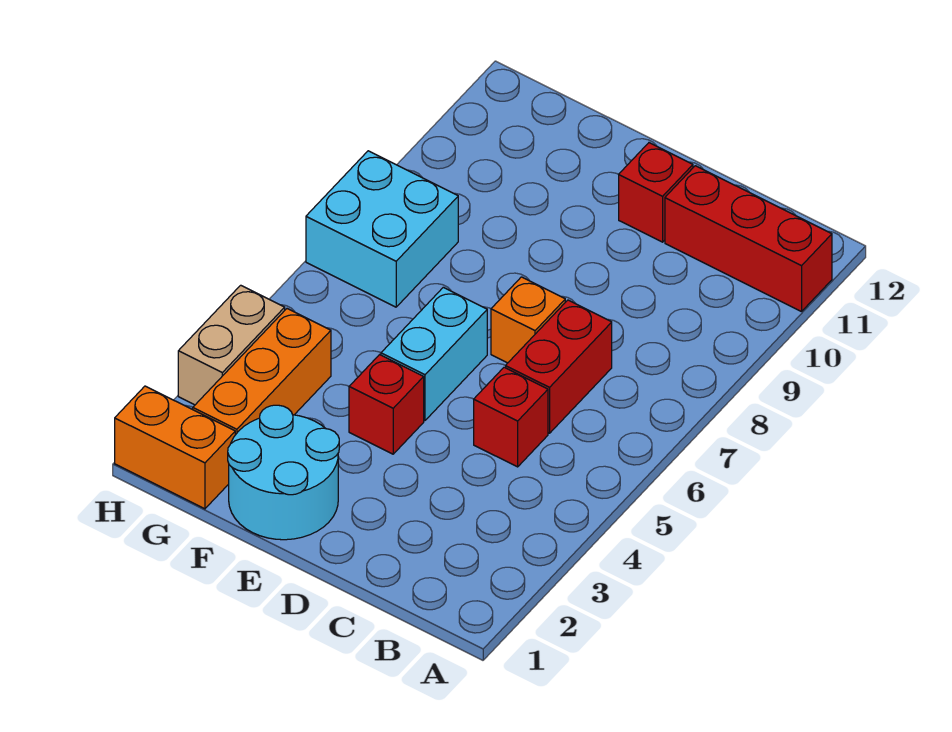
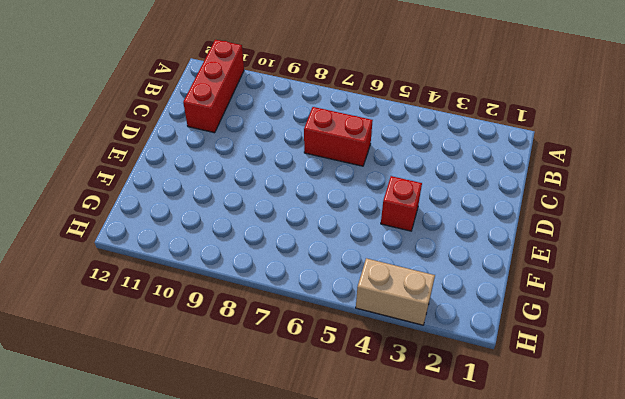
none -> red brick C5 level 1
none -> orange brick D7 level 1
none -> red brick D11 level 1

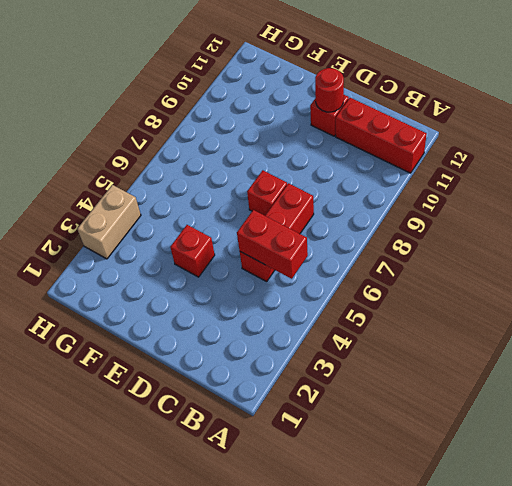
red brick B5:C5 level 2 -> none
red brick D7 level 1 -> orange brick D7 level 1
red round brick D11 level 2 -> none
none -> cyan round brick E1:F2 level 1
none -> cyan brick E5:E6 level 1
none -> orange brick G1:H1 level 1

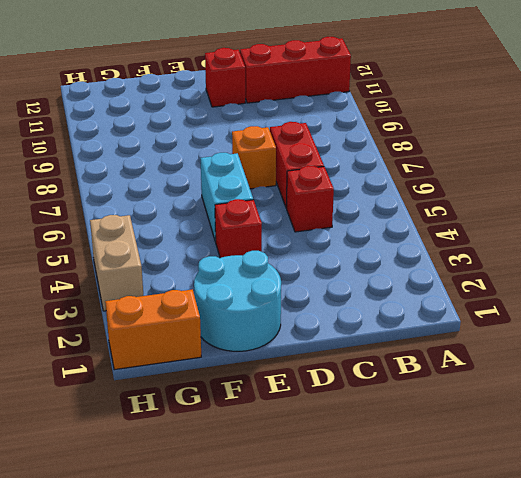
none -> orange brick G2:G4 level 1
none -> cyan brick G7:H8 level 1

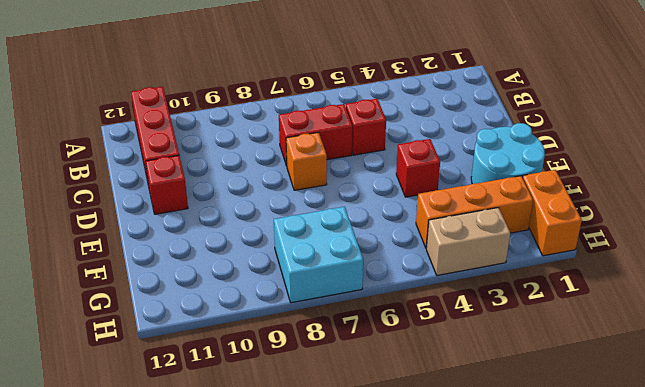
none -> cyan brick E5:E6 level 1

